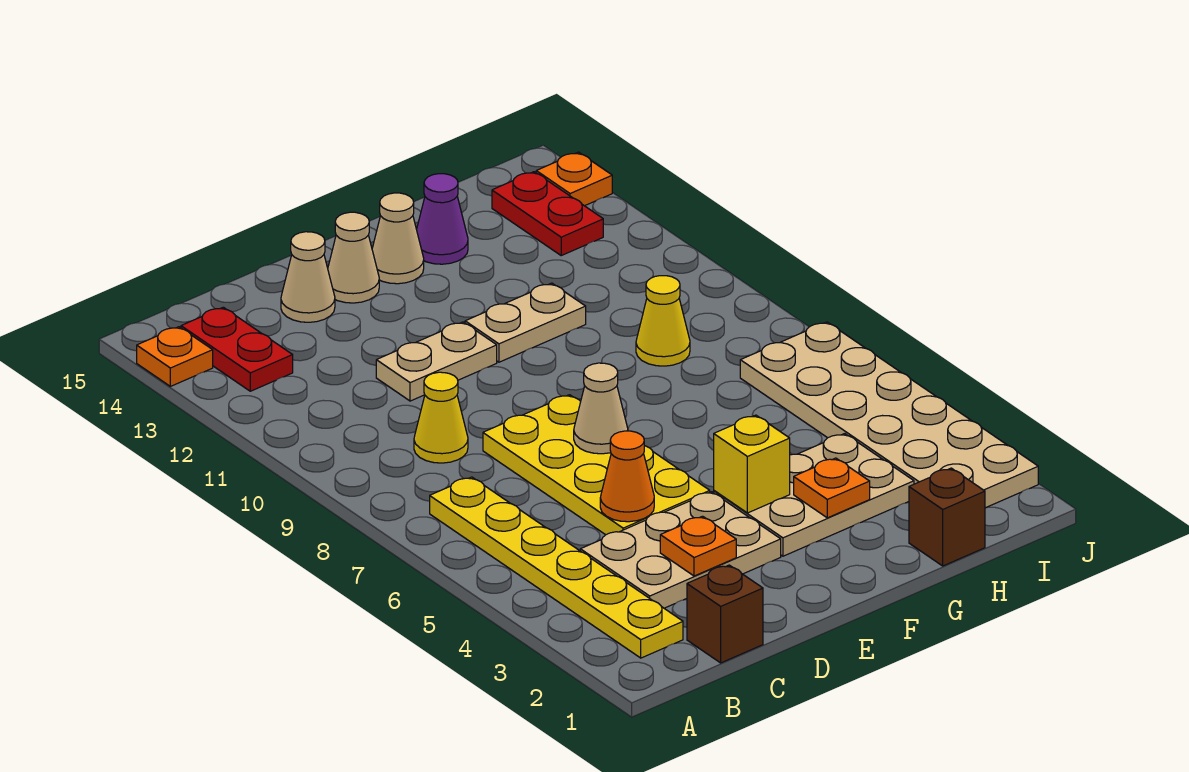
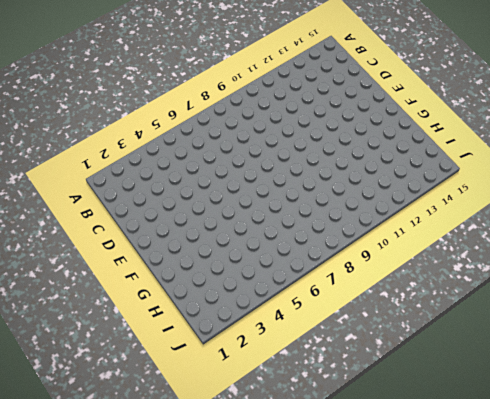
none -> orange plate A14 level 1
none -> yellow plate B2:B7 level 1
none -> red plate B13:B14 level 1

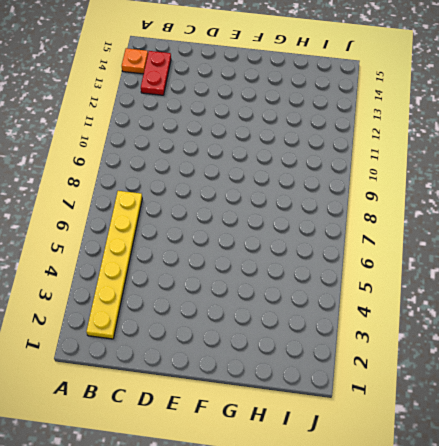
none -> brown brick C1 level 1
none -> tan plate C3:E4 level 1
none -> yellow cone C9 level 1

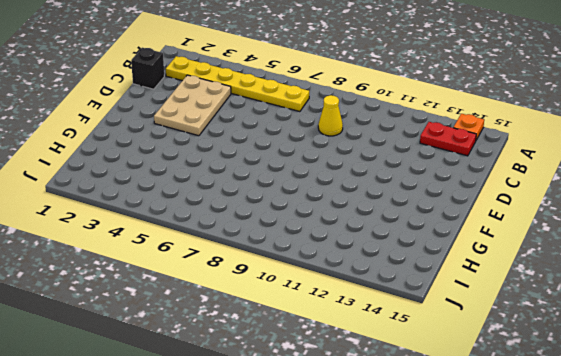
black brick C1 level 1 -> brown brick C1 level 1
none -> yellow plate D5:E8 level 1
none -> tan plate D11:E11 level 1
none -> tan cone D14 level 1

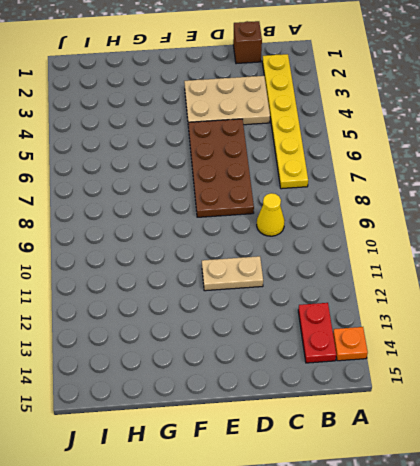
brown plate D5:E8 level 1 -> yellow plate D5:E8 level 1
none -> tan cone D14 level 1
none -> tan cone E14 level 1
none -> tan plate F3:H4 level 1

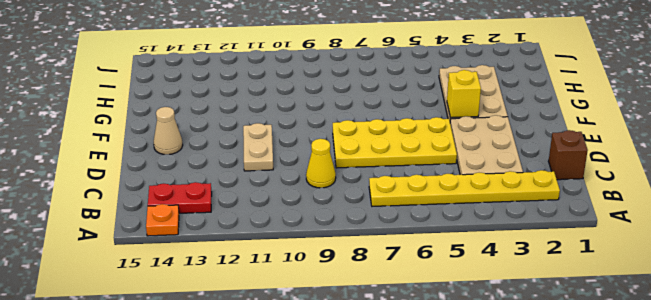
none -> tan cone D14 level 1
none -> tan plate F11:G11 level 1
none -> tan cone F14 level 1

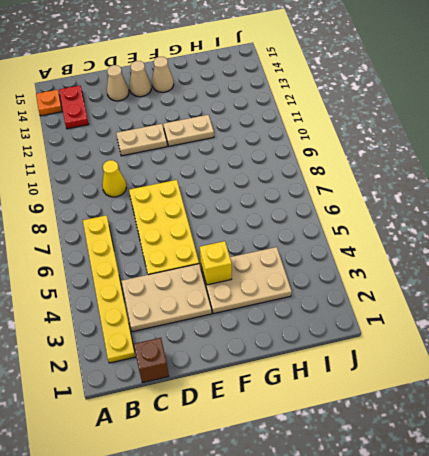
none -> purple cone G14 level 1
none -> brown brick H1 level 1
none -> yellow cone H9 level 1

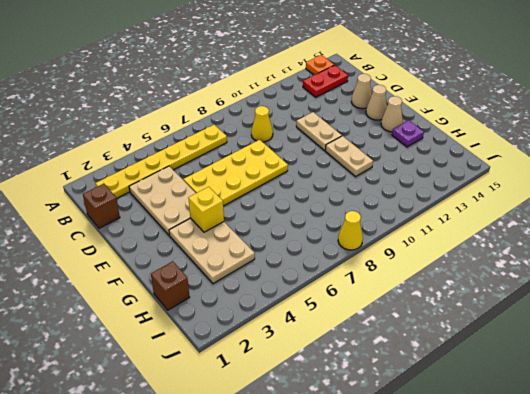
purple plate G14 level 1 -> purple cone G14 level 1
yellow cone J8 level 1 -> yellow cone H9 level 1
none -> tan plate I2:J7 level 1
none -> red plate I13:I14 level 1
none -> orange plate J14 level 1

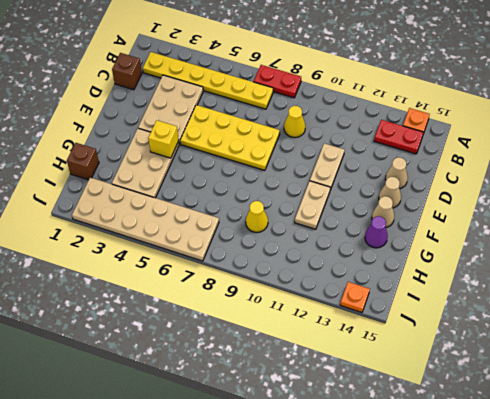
red plate A7:A8 level 1 -> red plate I13:I14 level 1
none -> orange plate D3 level 2
none -> orange cone D5 level 2
none -> tan cone E7 level 2

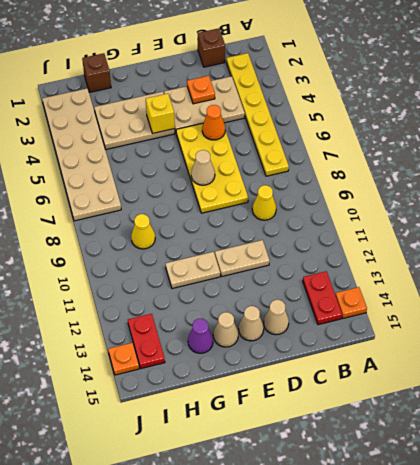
none -> orange plate G3 level 2

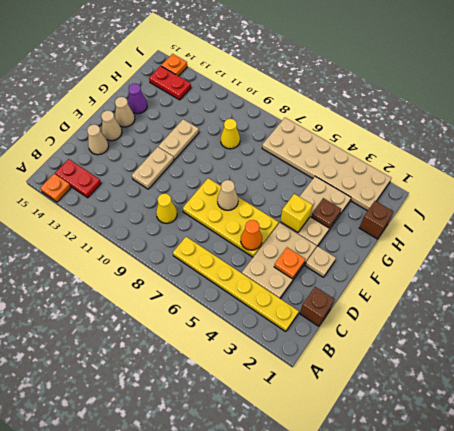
tan plate E2 level 1 -> none
brown plate G3 level 2 -> orange plate G3 level 2

